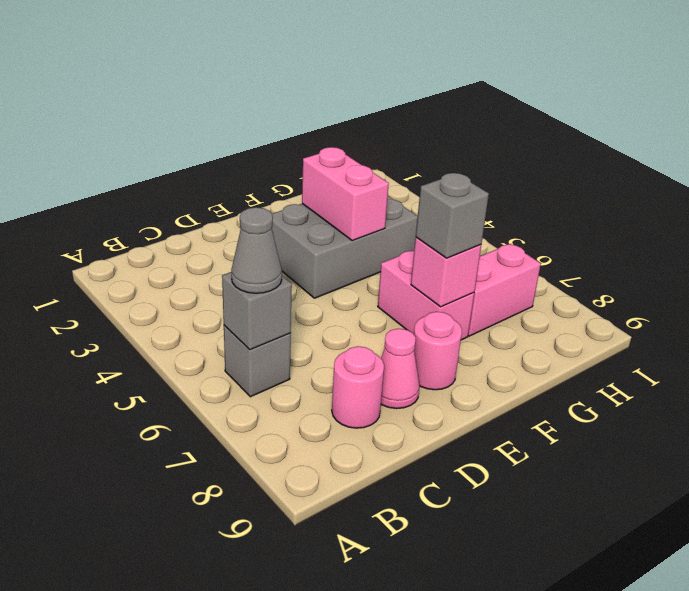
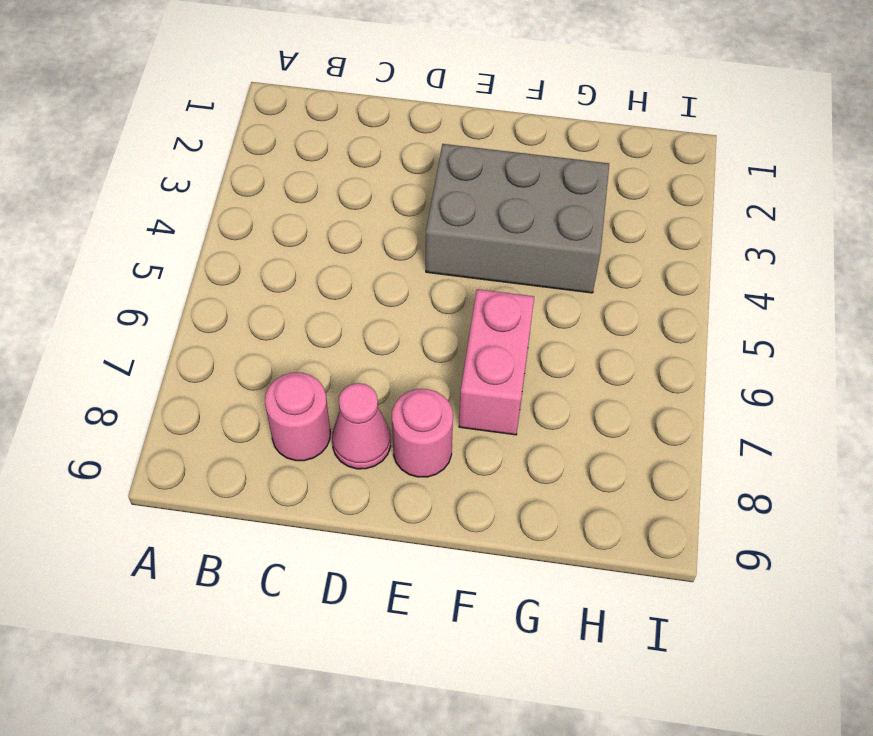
none -> grey brick B6 level 1
none -> pink brick G7:H7 level 1
none -> grey brick B6 level 2

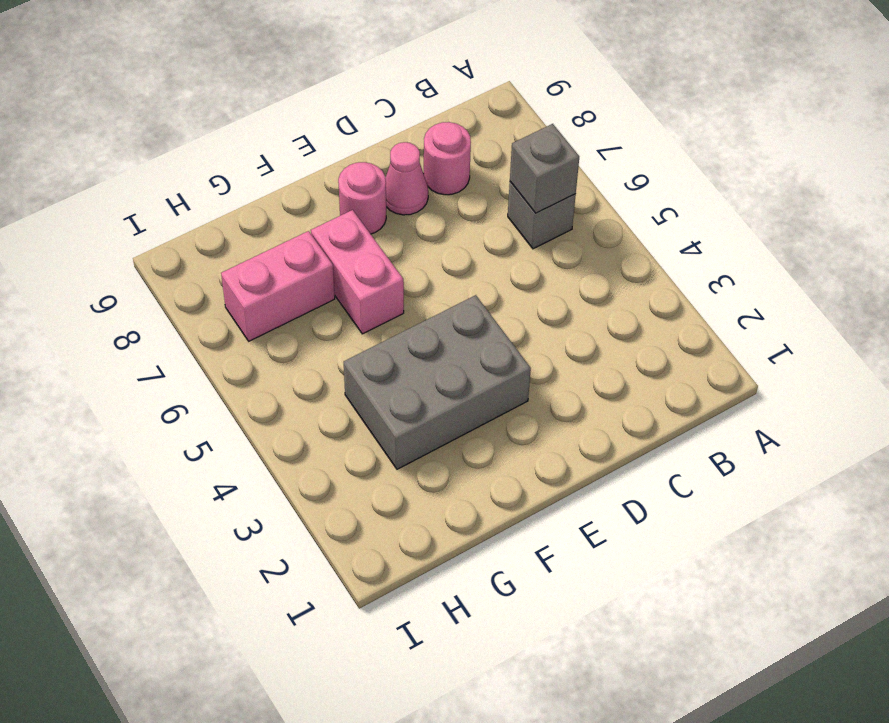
none -> pink brick F3:F4 level 2
none -> pink brick F7 level 2
none -> grey cone B6 level 3

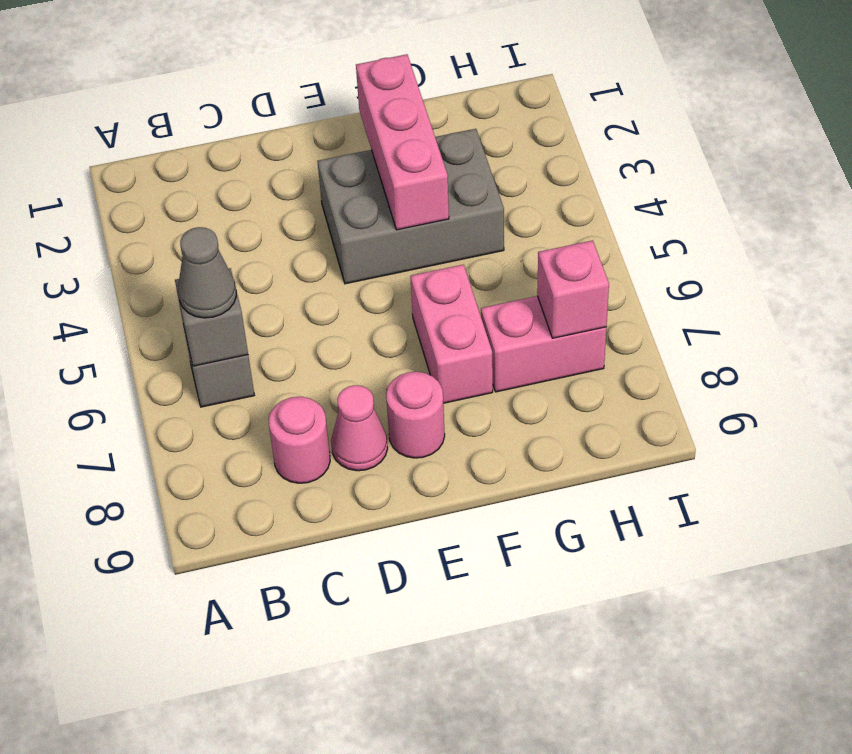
pink brick F2:F4 level 2 -> pink brick F3:F4 level 2
pink brick H7 level 2 -> pink brick F7 level 2
none -> grey brick F7 level 3

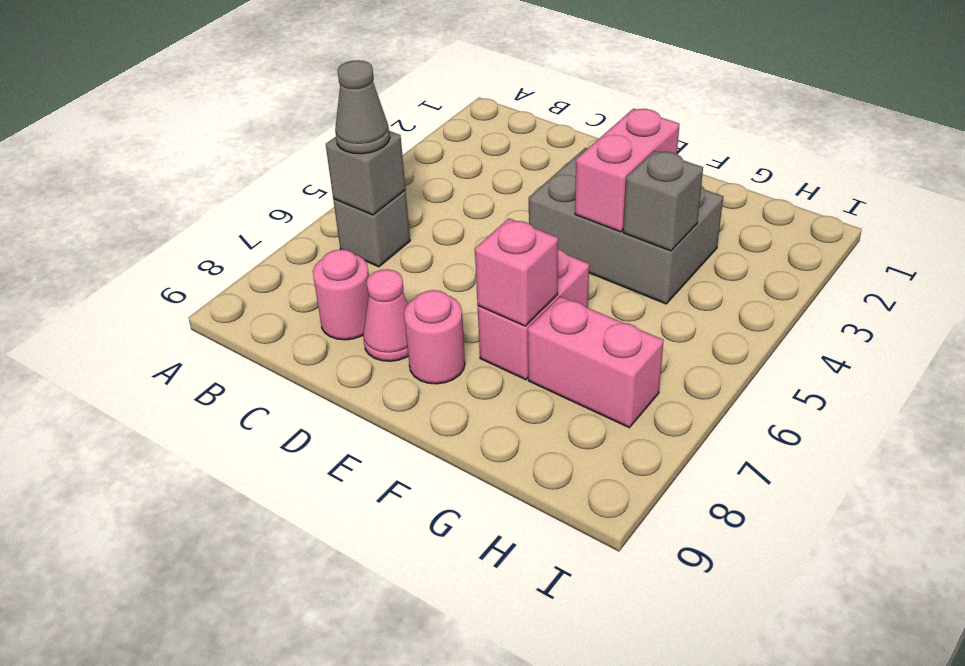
grey brick G4 level 2 -> grey brick F7 level 3

